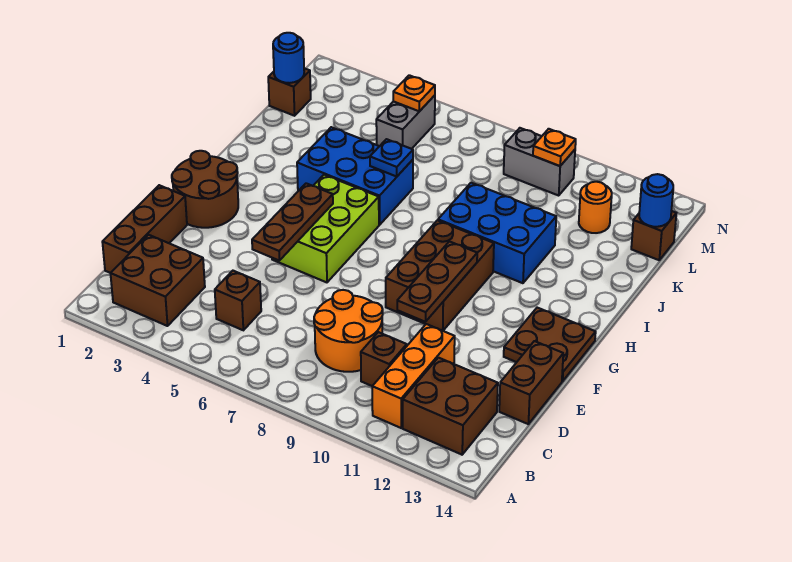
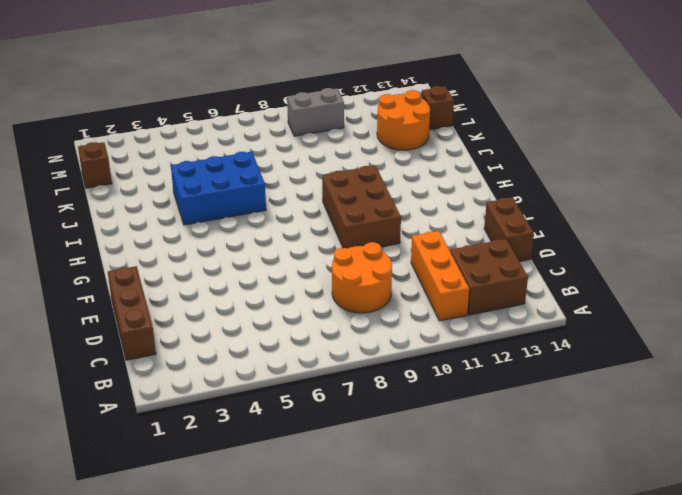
orange round brick K12:L13 level 1 -> orange round brick L12 level 1
none -> brown brick B2:C3 level 1
none -> brown brick C5 level 1
none -> brown brick C10 level 1

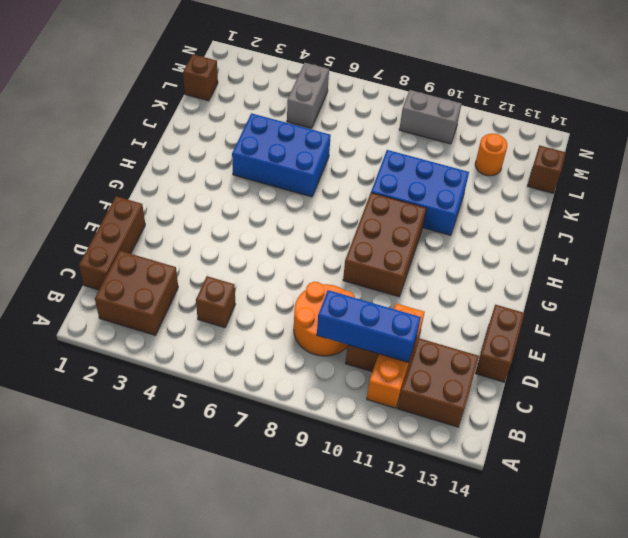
blue brick C9:C11 level 2 -> none
none -> brown round brick F1:G2 level 1
none -> lime brick F5:H6 level 1
none -> brown plate F13:G14 level 1

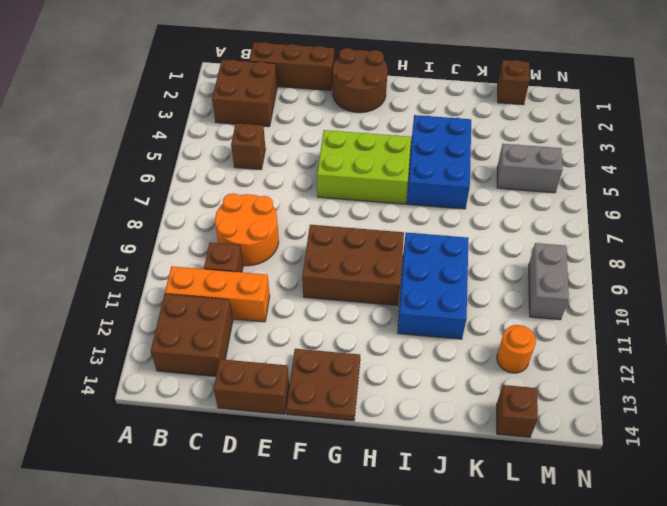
none -> brown plate E5:G5 level 2
none -> brown plate E10:G10 level 2
none -> blue plate J6 level 2

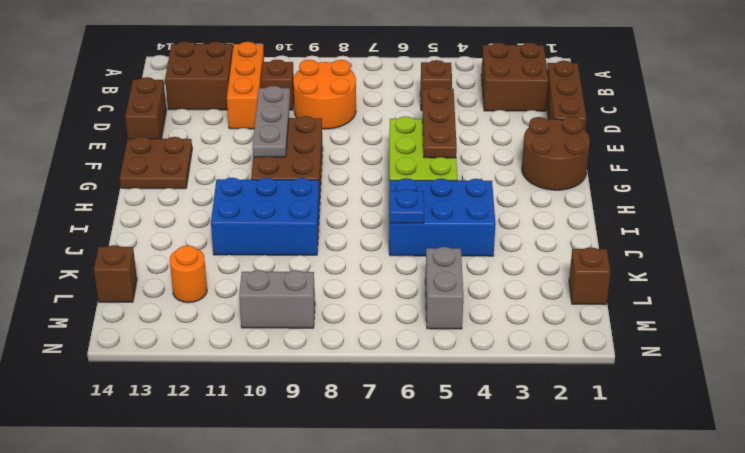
grey plate E10:G10 level 2 -> brown plate E10:G10 level 2
none -> blue round brick L1 level 2
none -> blue round brick L14 level 2
none -> orange plate M5 level 2

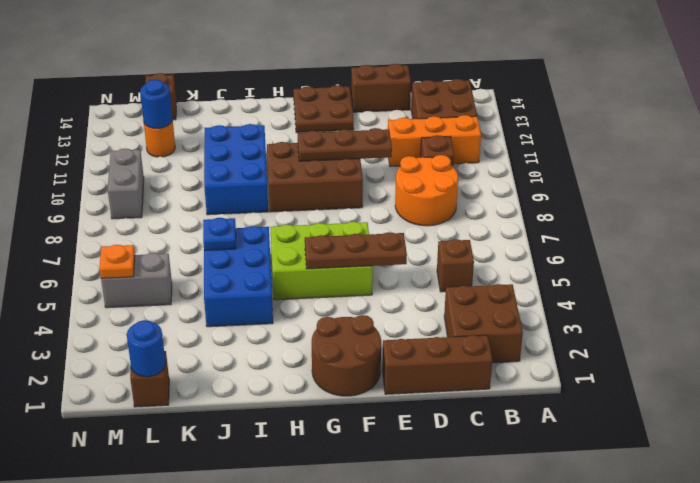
blue round brick L12 level 2 -> blue round brick L14 level 2
none -> orange plate M10 level 2

